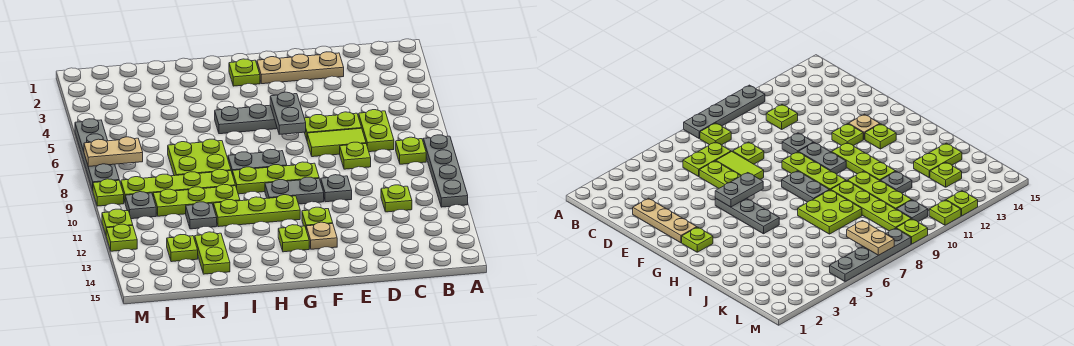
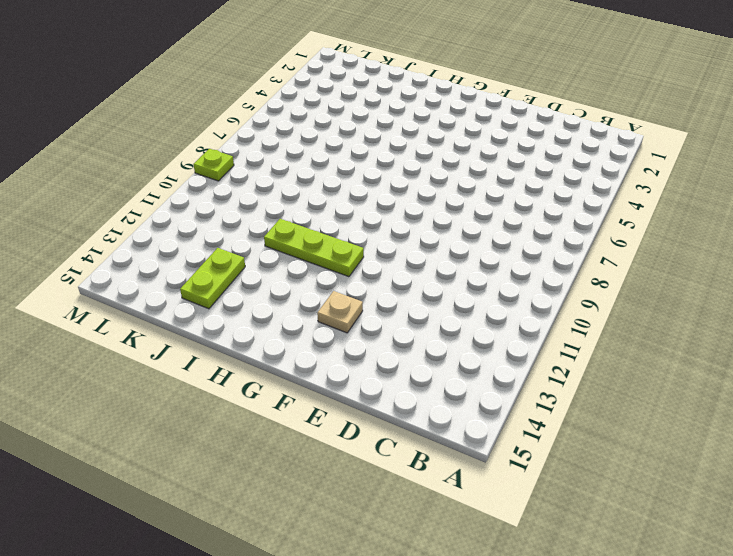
none -> grey plate A8:A11 level 1
none -> lime plate B8 level 1
none -> lime plate C6:C7 level 1
none -> lime plate C11 level 1

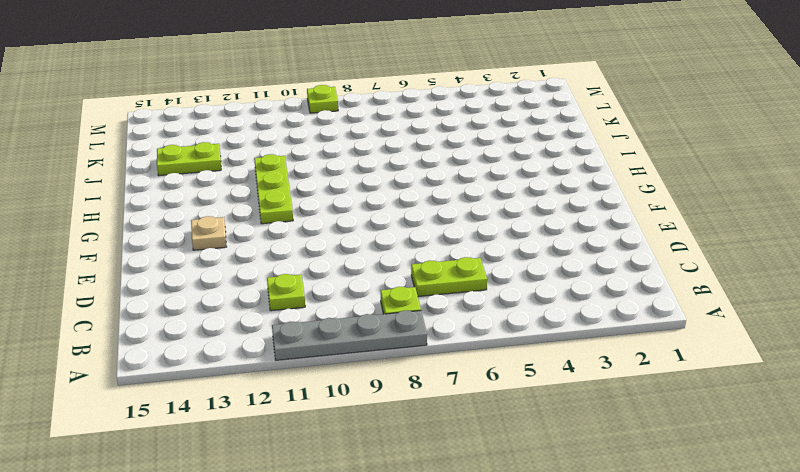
none -> tan plate D2:F2 level 1
none -> lime plate D6:E6 level 1
none -> lime tile D7:E7 level 1
none -> lime plate D8 level 1

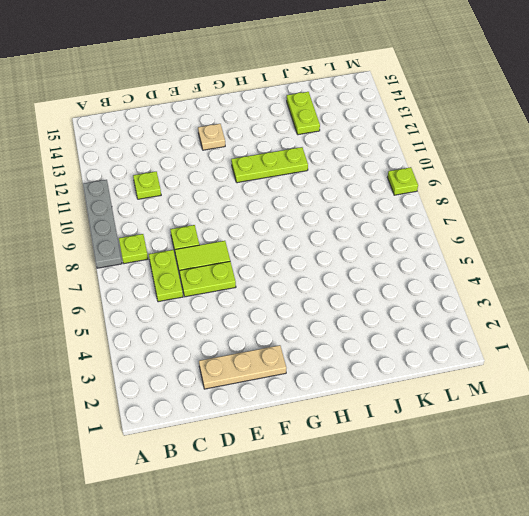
none -> grey plate E10 level 1
none -> grey plate F5:H5 level 1
none -> lime plate F9:H9 level 1
none -> grey plate F10:G10 level 1

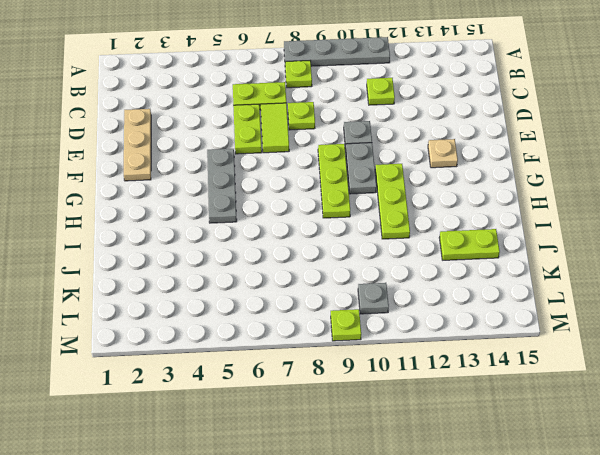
none -> lime plate F12 level 1
none -> lime plate G2 level 1
none -> grey plate G8:H8 level 1
none -> lime plate G13 level 1

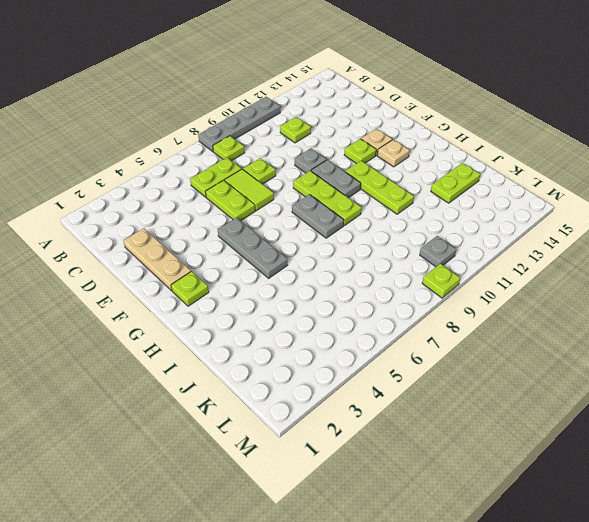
tan plate G13 level 1 -> lime plate G13 level 1
none -> lime plate I7:J8 level 1
none -> lime plate I9:L9 level 1
none -> lime plate I10:K10 level 1
none -> grey plate J11 level 1

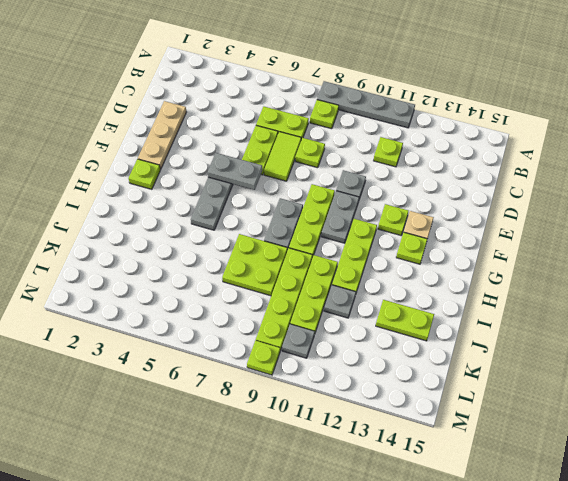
none -> lime plate K13 level 1
none -> grey plate M5:M8 level 1
none -> lime plate M11 level 1
none -> lime plate M12 level 1

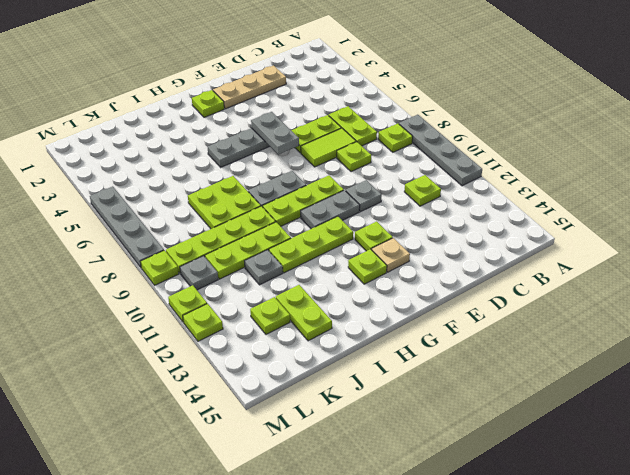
none -> tan plate L7:M7 level 2

